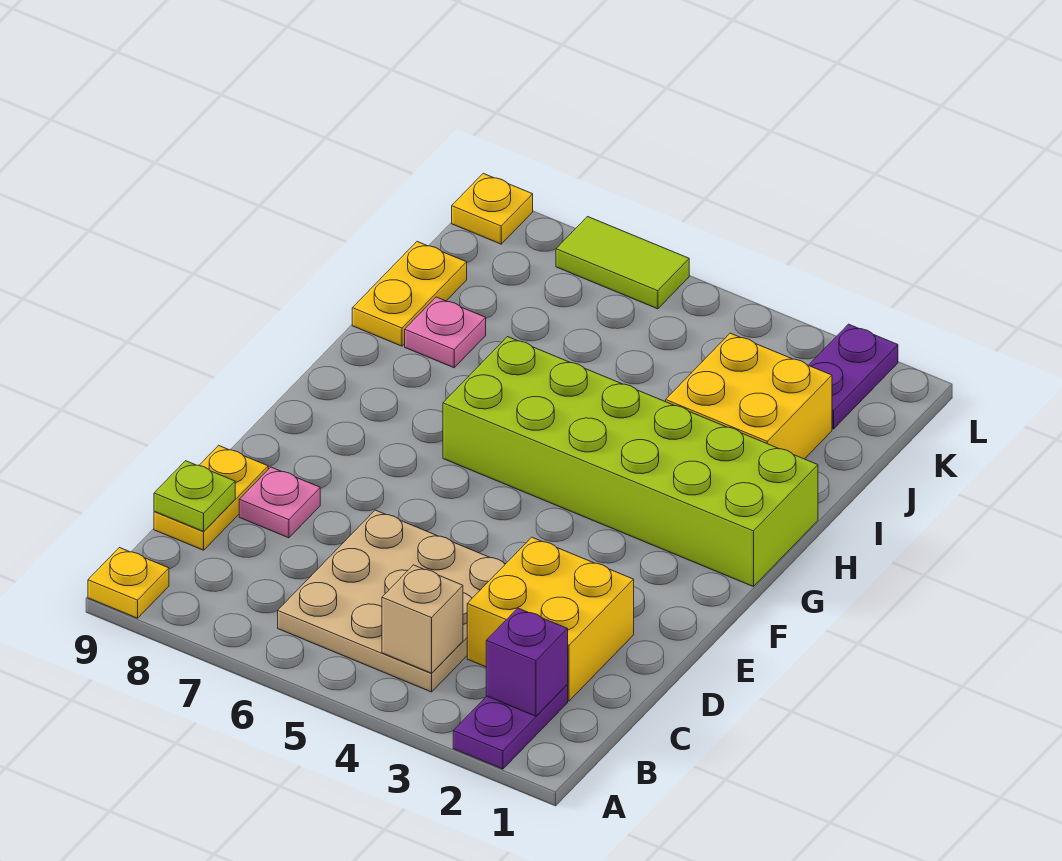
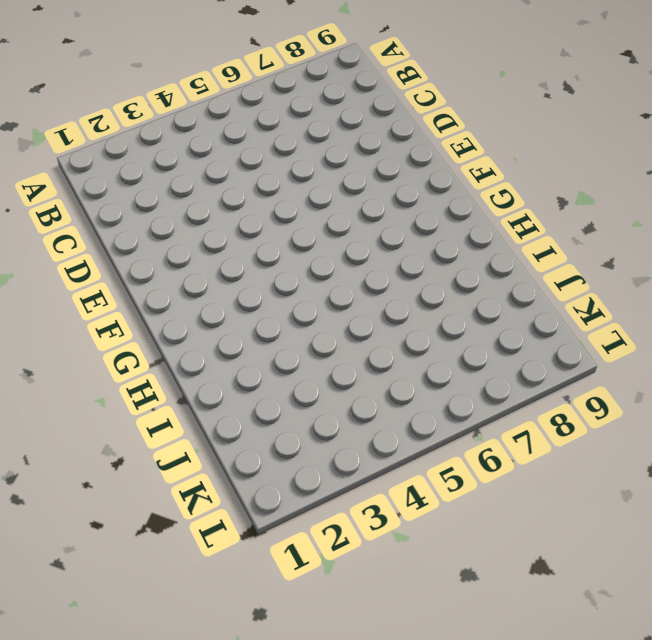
none -> purple plate A2:B2 level 1
none -> yellow plate A9 level 1
none -> tan plate B4:D6 level 1

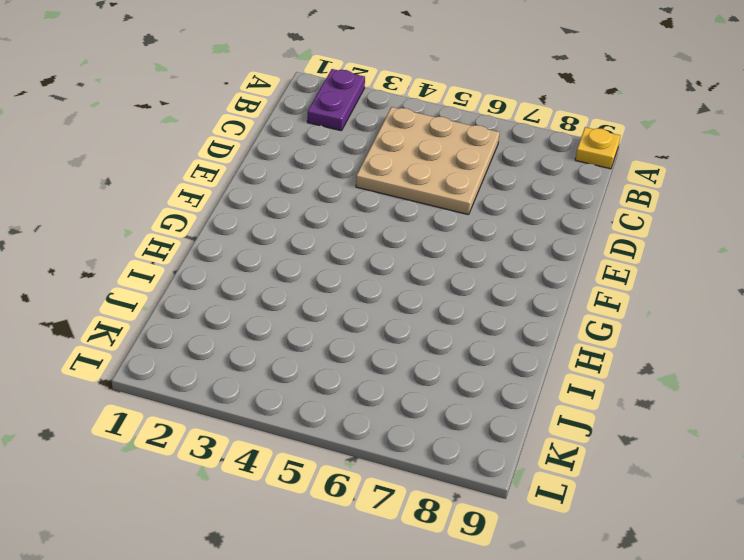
none -> yellow brick C2:D3 level 1
none -> yellow plate C9:D9 level 1
none -> pink plate D8 level 1

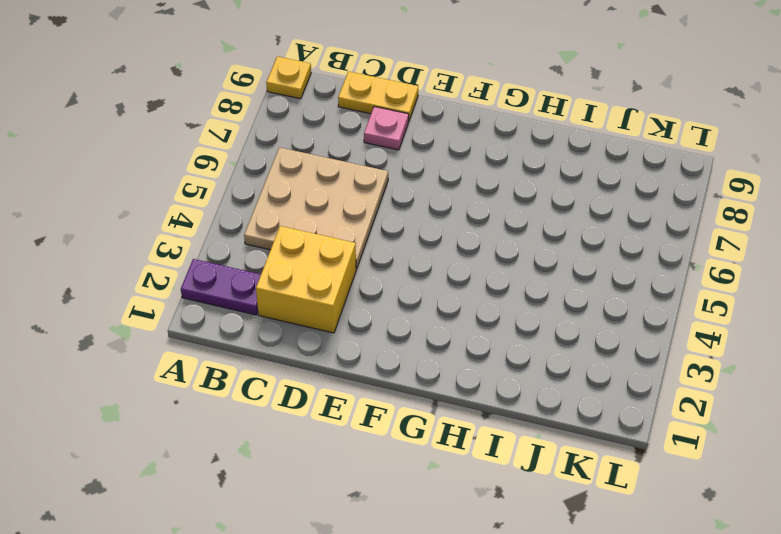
none -> lime brick G1:H6 level 1
none -> yellow brick I2:J3 level 1
none -> pink plate I8 level 1

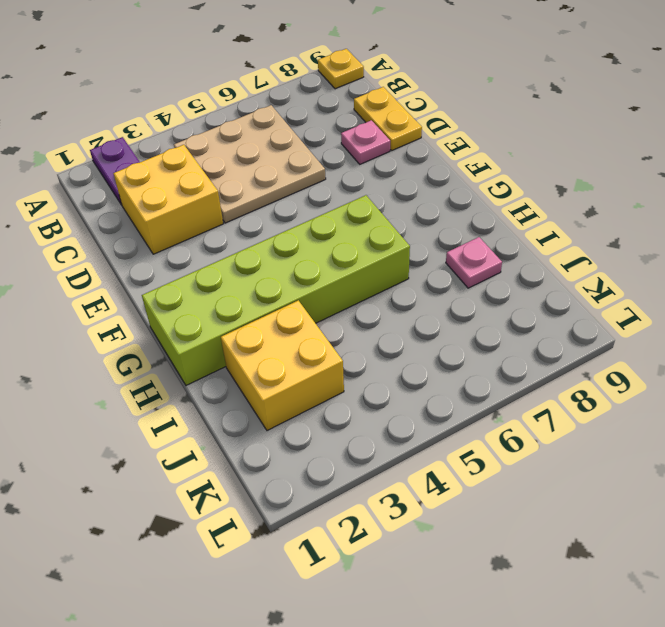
none -> yellow plate I9:J9 level 1
none -> purple plate K2:L2 level 1
none -> lime tile L6:L7 level 1

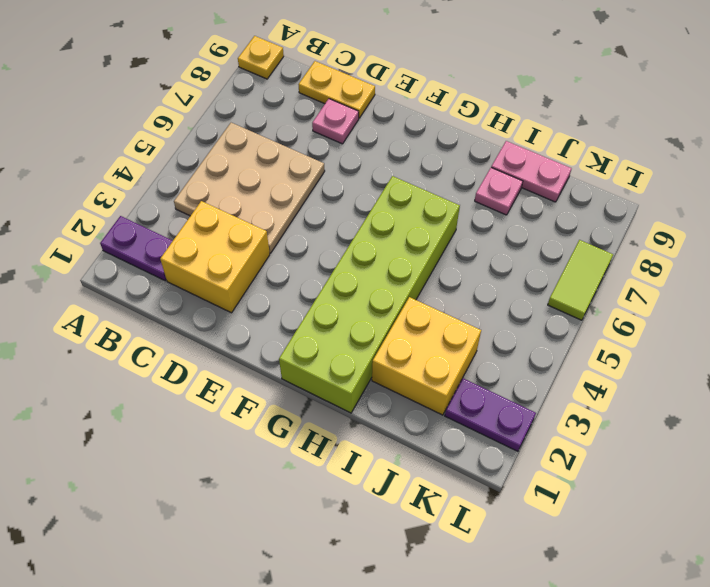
pink plate I9:J9 level 1 -> yellow plate I9:J9 level 1
none -> yellow plate L9 level 1
none -> purple brick B2 level 2
none -> tan brick B4 level 2

